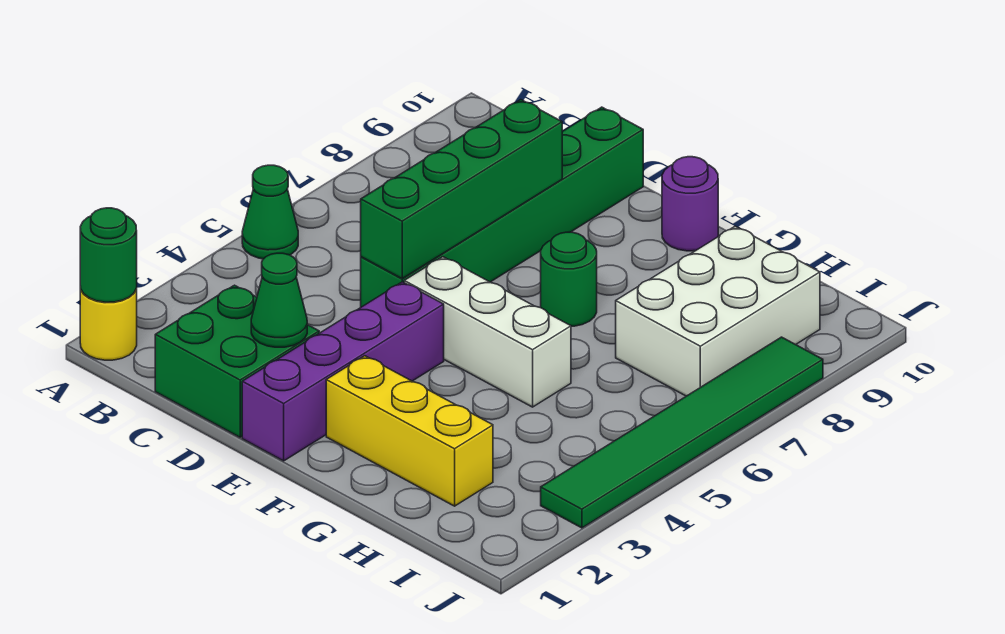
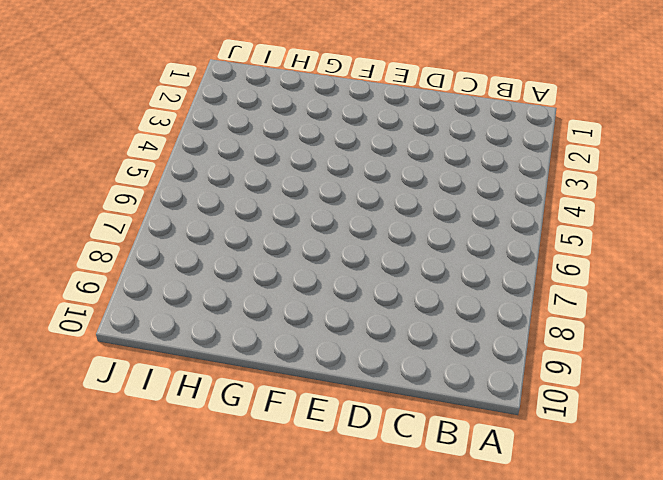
none -> yellow round brick A1 level 1
none -> green cone A5 level 1
none -> green brick C1:D2 level 1

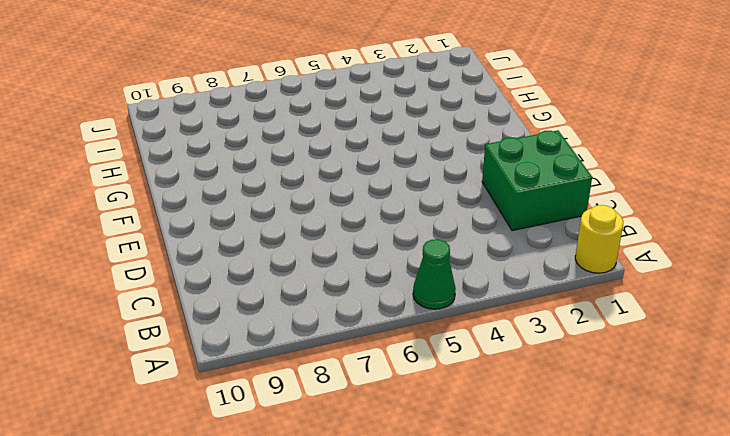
none -> green brick D5:D10 level 1
none -> purple brick E1:E4 level 1
none -> white brick E5:G5 level 1

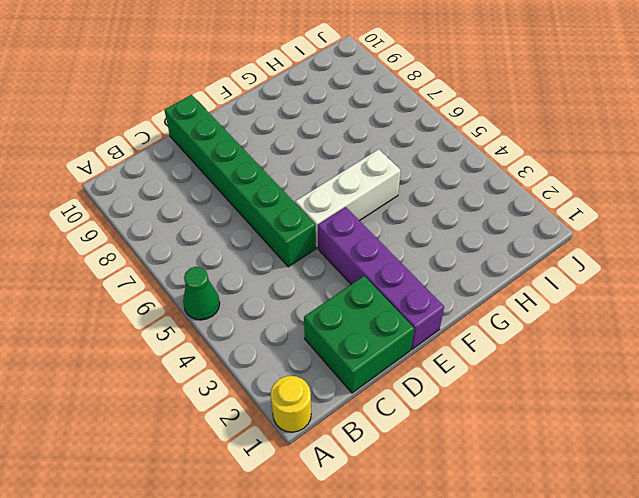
none -> yellow brick F2:H2 level 1
none -> green round brick F7 level 1
none -> purple round brick F10 level 1

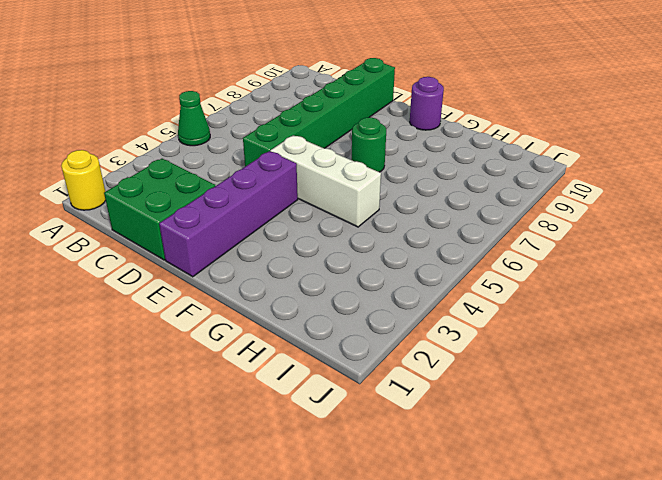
none -> yellow brick F2:H2 level 1
none -> white brick H7:I9 level 1
none -> green tile J3:J8 level 1

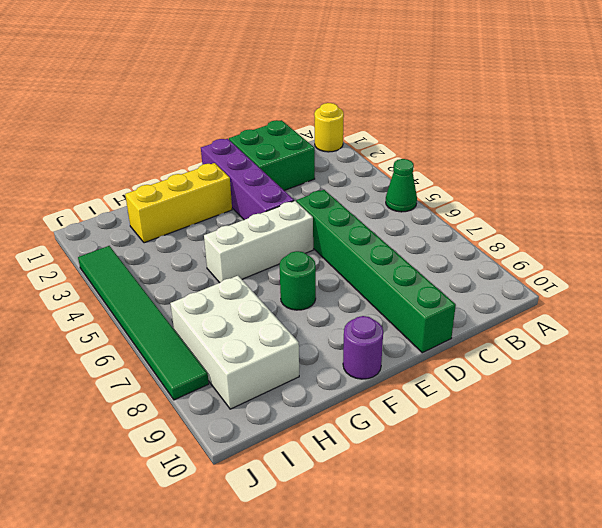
none -> green round brick A1 level 2
none -> green cone D2 level 2
none -> green brick D5:D8 level 2

